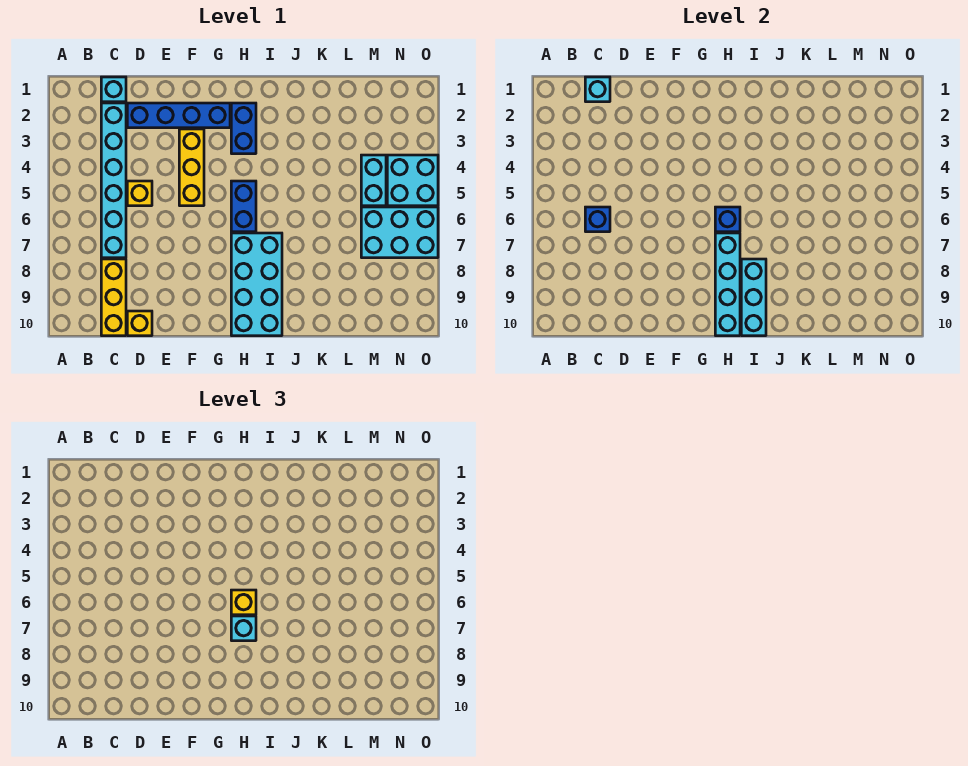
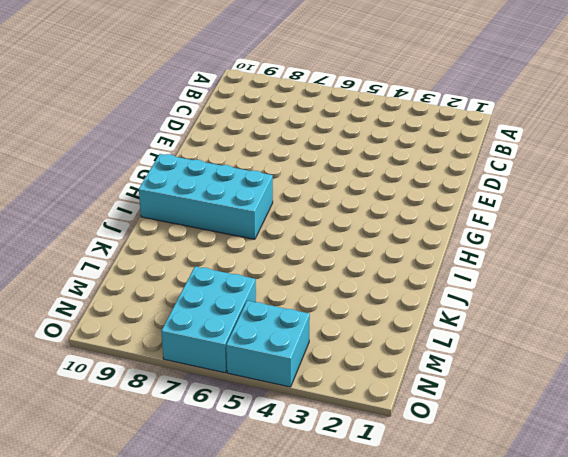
none -> cyan brick C1 level 1
none -> cyan brick C2:C7 level 1
none -> yellow brick C8:C10 level 1

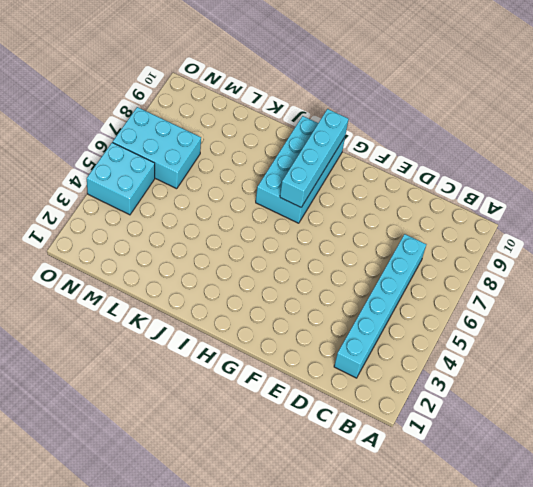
none -> cyan brick C1 level 1
none -> yellow brick C8:C10 level 1
none -> blue brick D2:G2 level 1

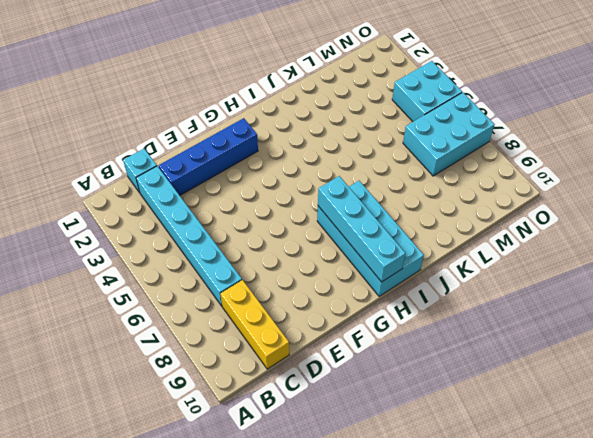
none -> yellow brick D5 level 1
none -> yellow brick D10 level 1
none -> yellow brick F3:F5 level 1

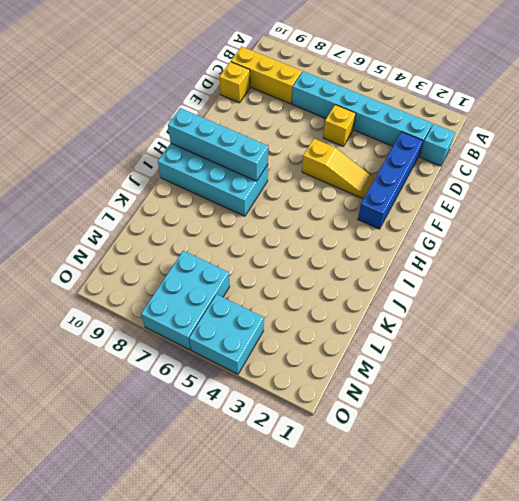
yellow slope F3:F5 level 1 top 5 -> yellow brick F3:F5 level 1
none -> blue brick H2:H3 level 1
none -> blue brick H5:H6 level 1
none -> cyan brick M4:M5 level 1

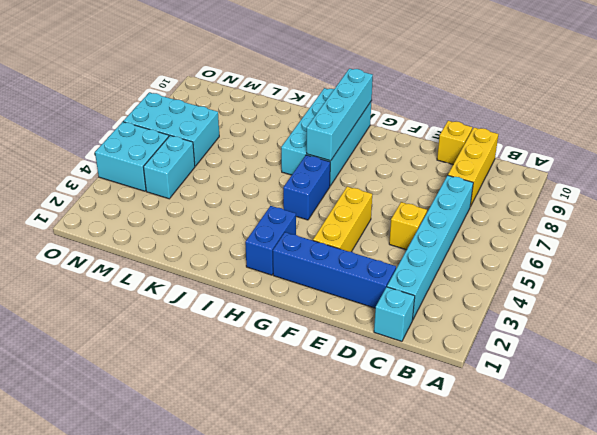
none -> cyan brick C1 level 2
none -> blue brick C6 level 2
none -> blue brick H6 level 2

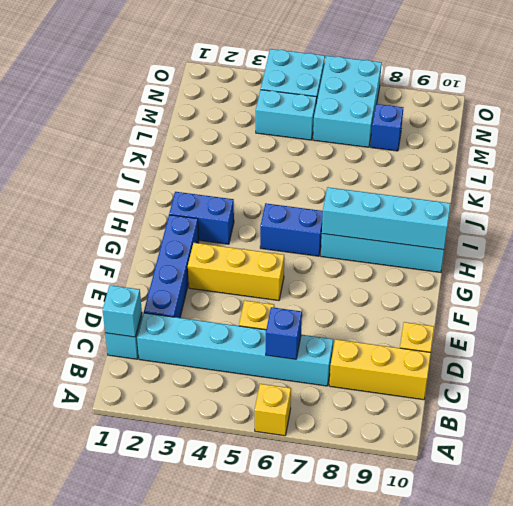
yellow brick A6 level 1 -> yellow brick H6 level 3
blue brick M8 level 1 -> blue brick H6 level 2
none -> cyan brick I8:I10 level 2
none -> cyan brick H7 level 3

